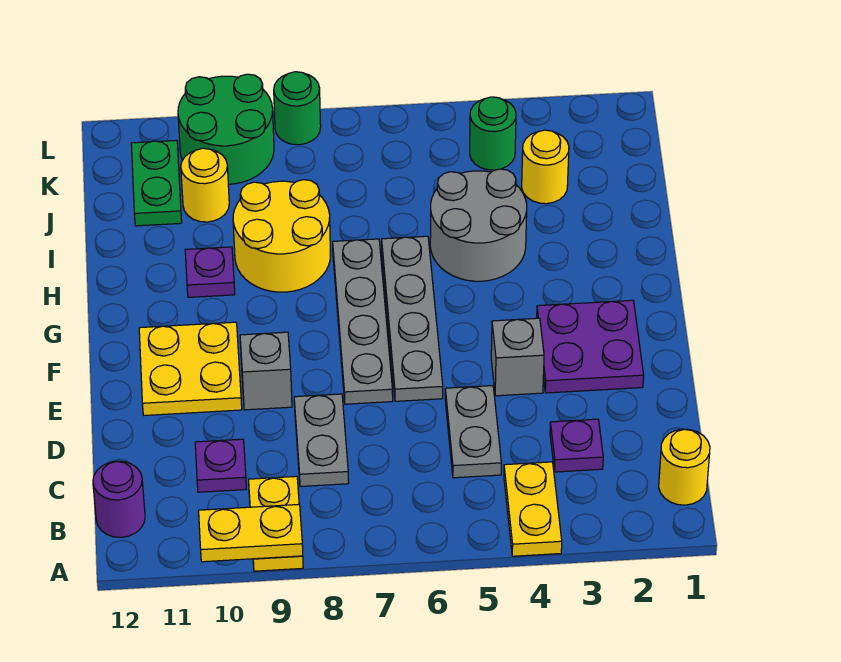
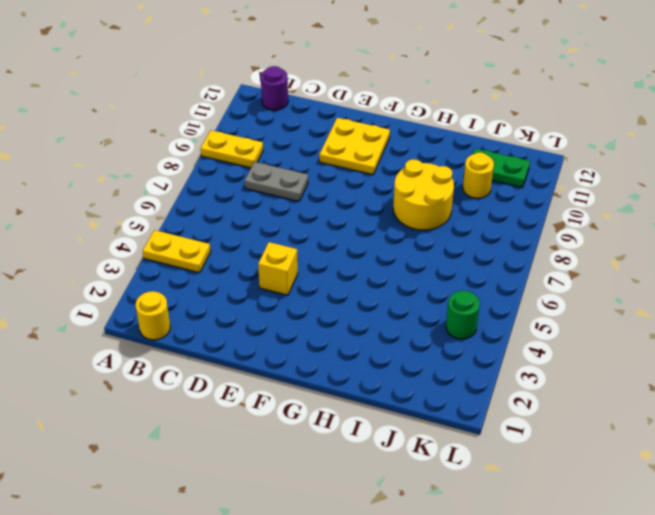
yellow brick E4 level 1 -> grey brick E4 level 1
none -> purple plate C3 level 1
none -> grey plate C5:D5 level 1
none -> purple plate C10 level 1

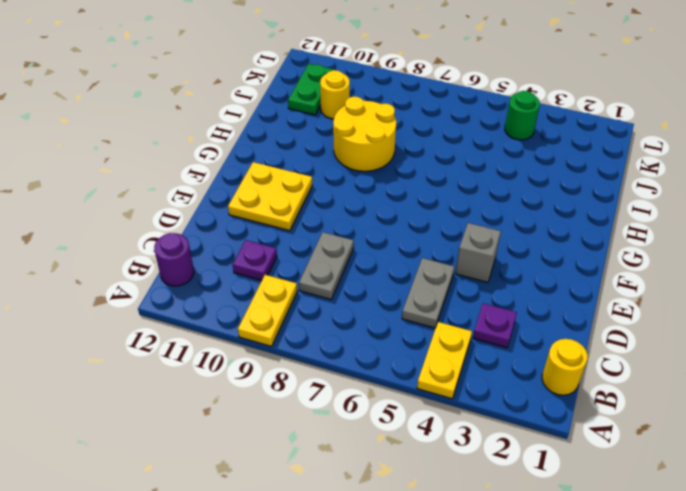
none -> purple plate E2:F3 level 1
none -> grey plate E6:H6 level 1
none -> grey plate E7:H7 level 1

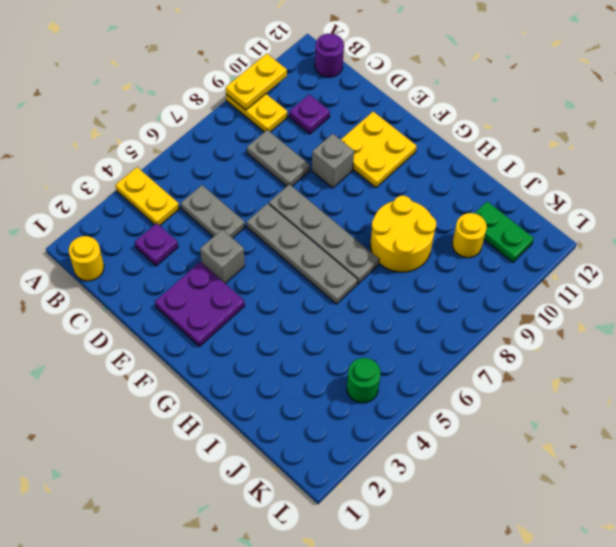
none -> grey round brick H4:I5 level 1
none -> purple plate H10 level 1
none -> yellow round brick J3 level 1

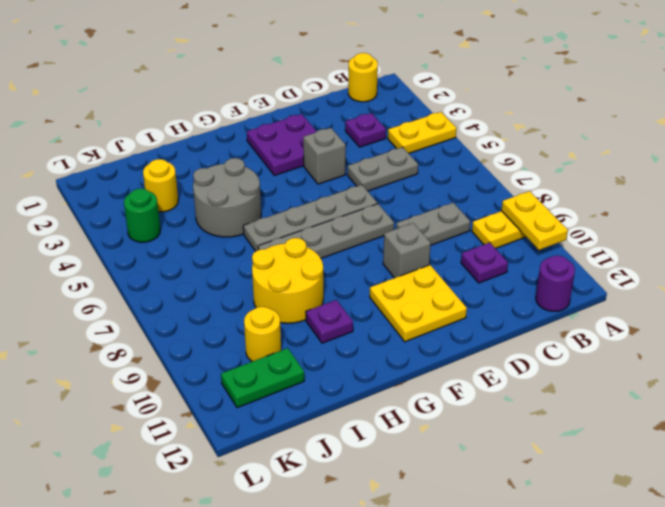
none -> green round brick K9:L10 level 1
none -> green round brick L8 level 1

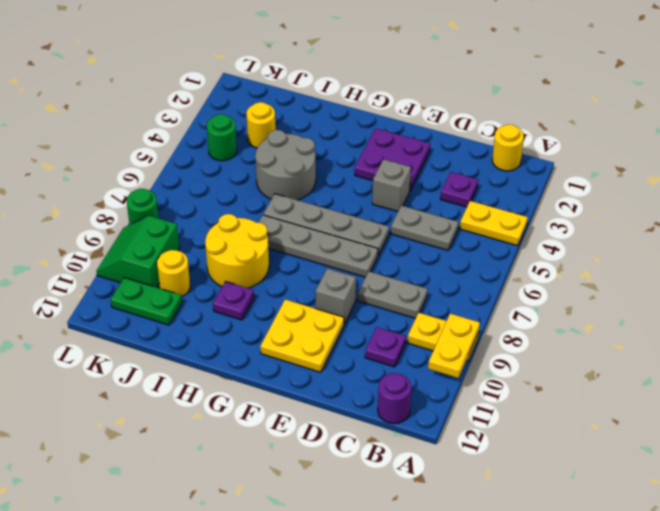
green slope K9:L10 level 1 top K -> green round brick K9:L10 level 1

